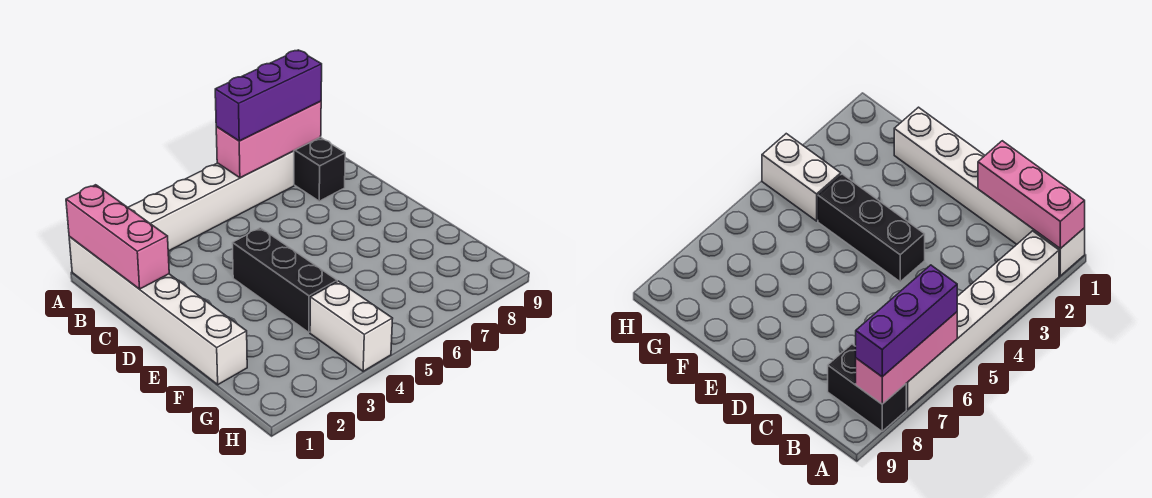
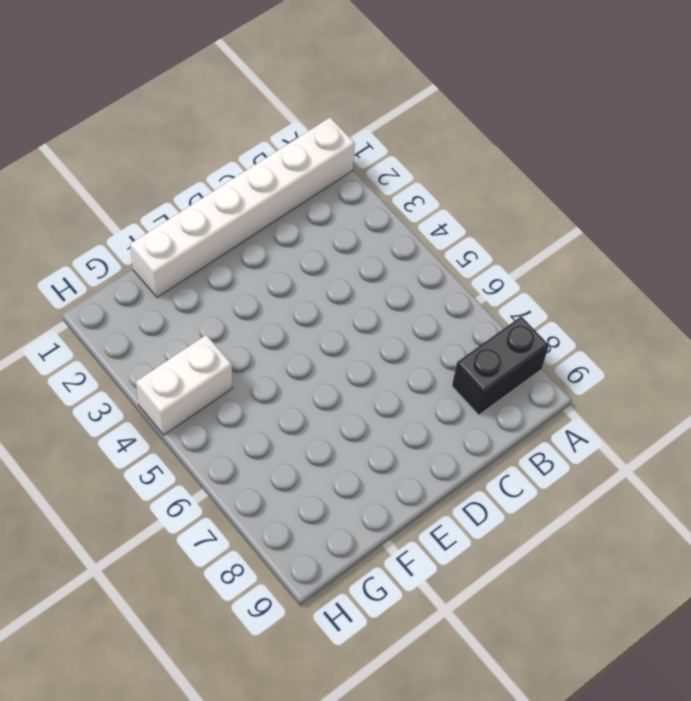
none -> white brick A2:A7 level 1
none -> black brick D4:F4 level 1

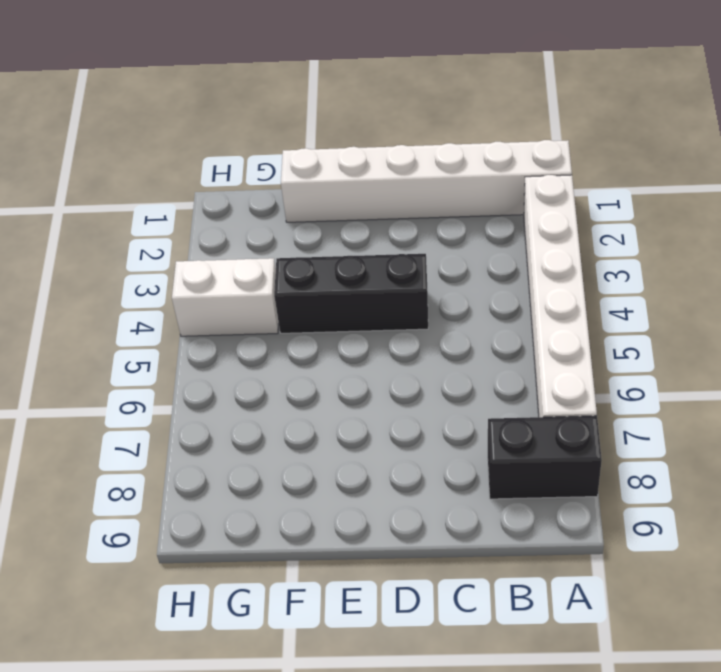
none -> pink brick A1:C1 level 2
none -> pink brick A6:A8 level 2

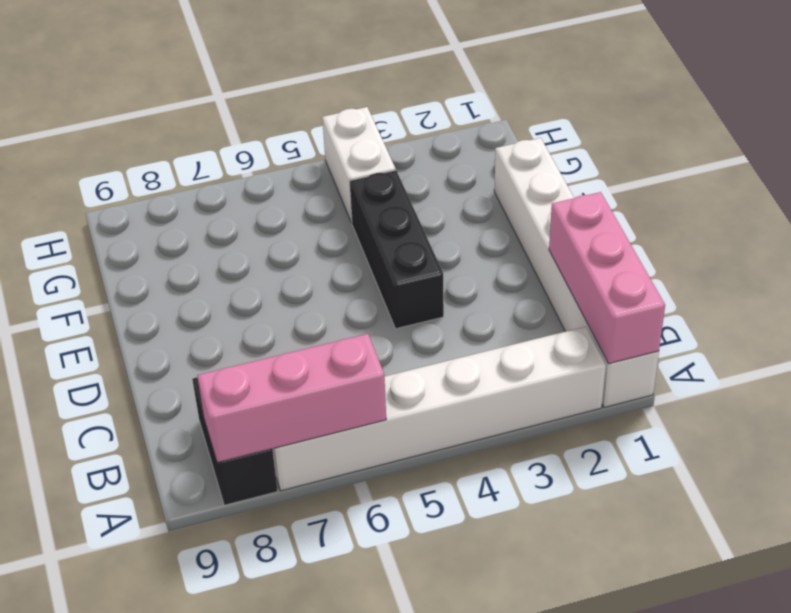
none -> purple brick A6:A8 level 3

